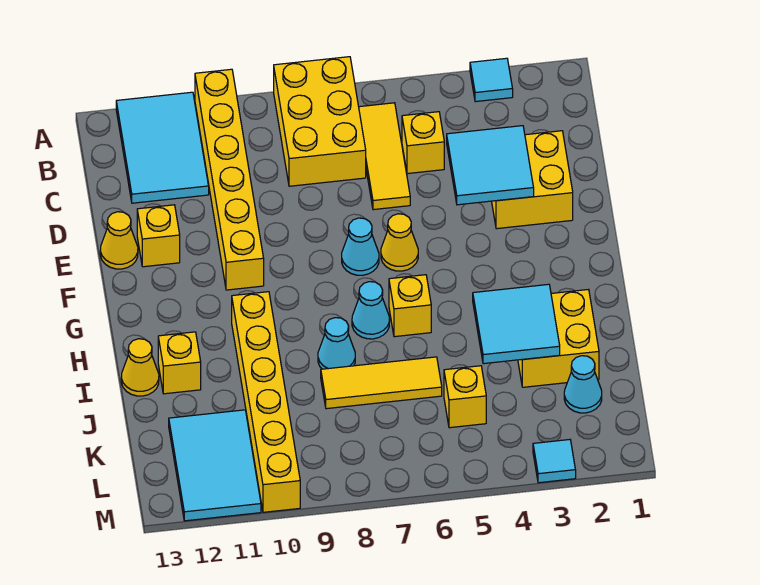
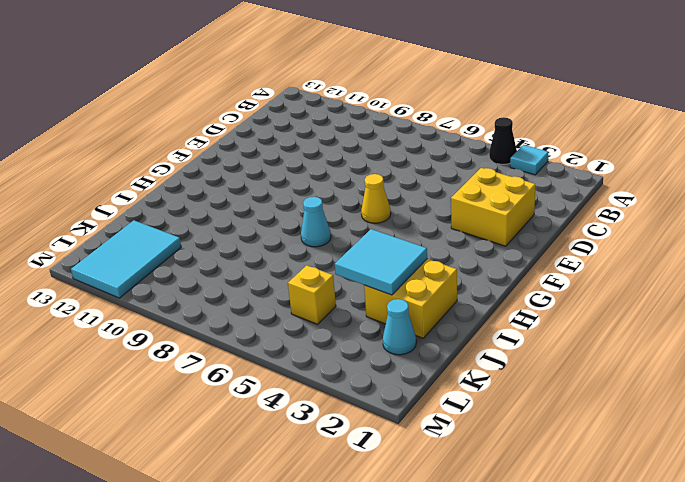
black cone A4 level 1 -> none
none -> yellow brick A7:C8 level 1
none -> yellow brick A10:F10 level 1
none -> cyan tile A11:C12 level 1

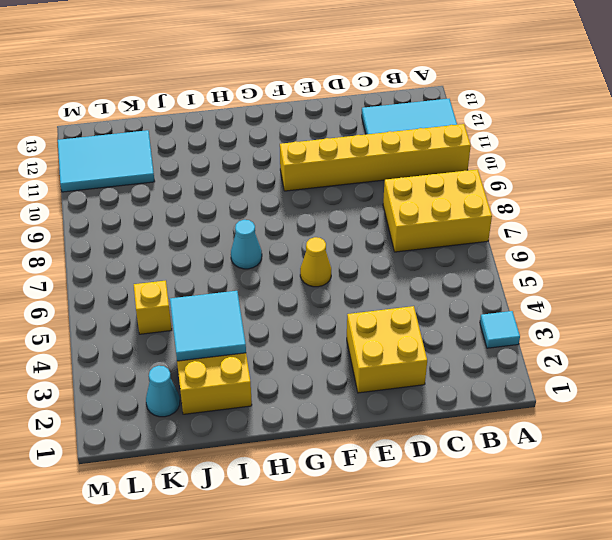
none -> yellow tile B6:D6 level 1
none -> yellow brick C5 level 1
none -> yellow brick E12 level 1

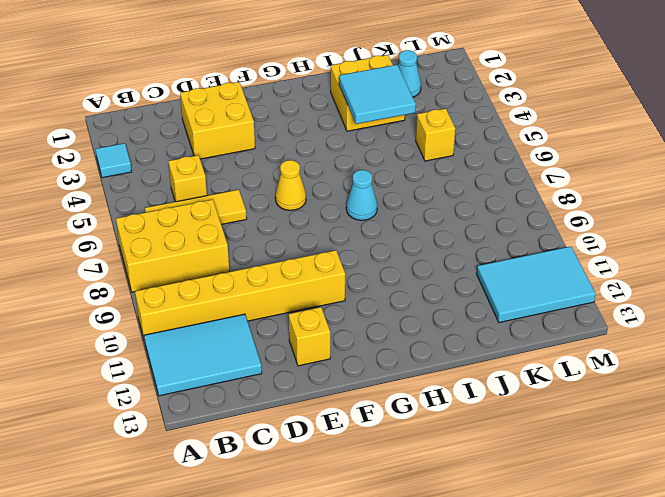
none -> yellow cone E13 level 1
none -> cyan cone F7 level 1
none -> yellow brick H6 level 1

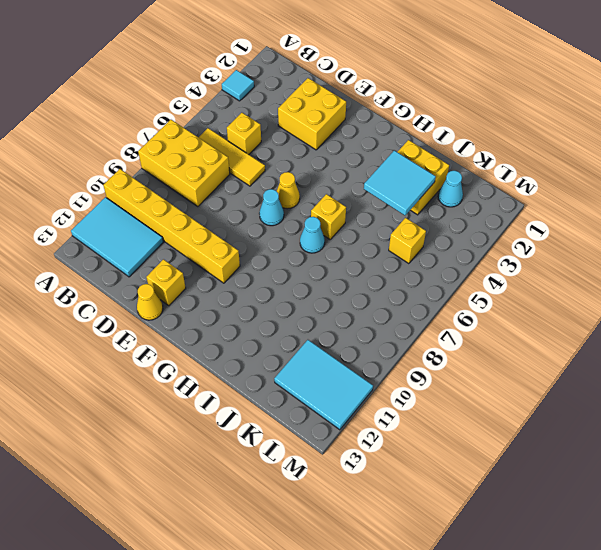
none -> yellow brick H10:M10 level 1
none -> cyan cone I8 level 1
none -> yellow brick I12 level 1

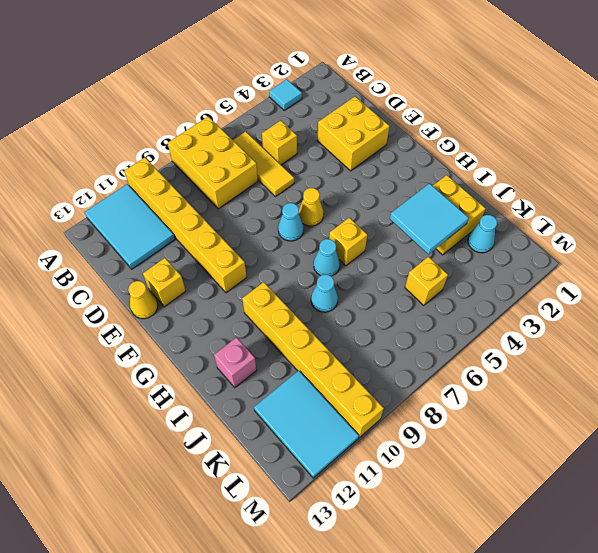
pink brick I12 level 1 -> yellow brick I12 level 1
none -> yellow cone I13 level 1
none -> yellow tile J6:J8 level 1
none -> cyan tile M3 level 1

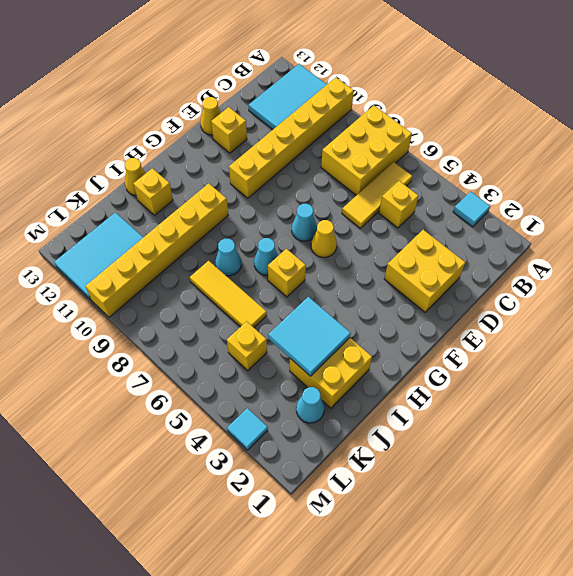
none -> cyan tile D3:E4 level 2

